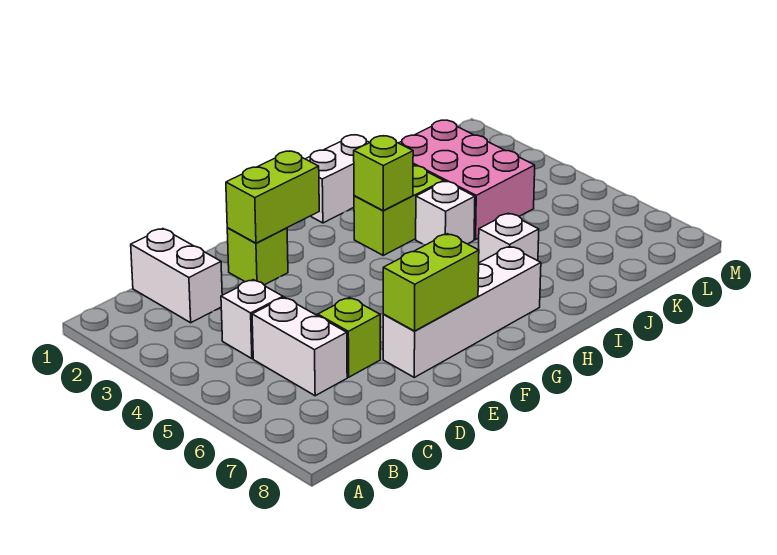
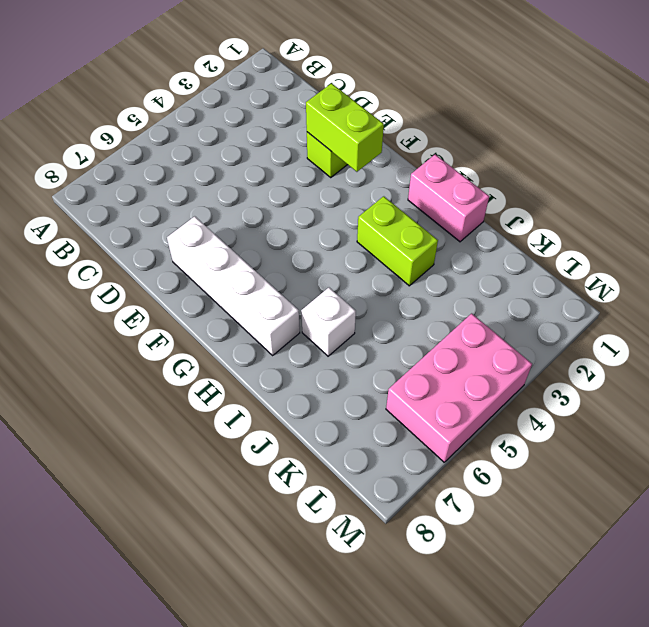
pink brick H1:I1 level 1 -> white brick H1:I1 level 1
pink brick L4:M6 level 1 -> pink brick J2:K4 level 1
none -> white brick C1:C2 level 1
none -> white brick C4 level 1
none -> white brick C5:C6 level 1

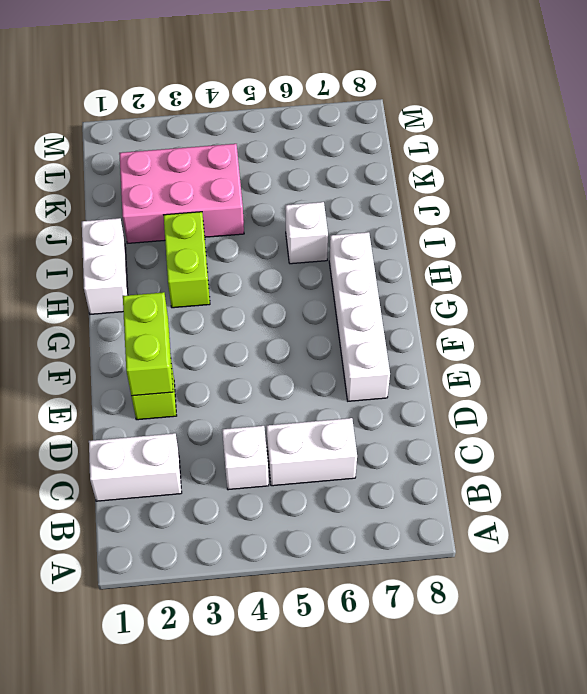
none -> lime brick D6 level 1
none -> white brick I4 level 1
none -> lime brick E7:F7 level 2

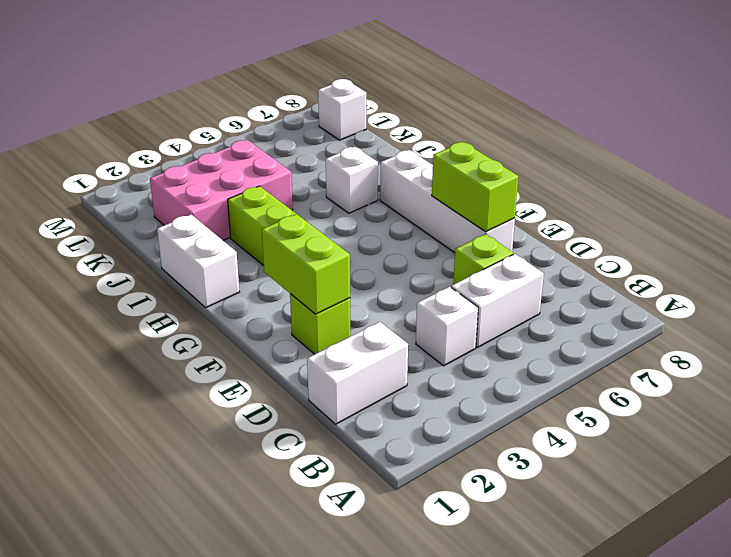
white brick L8 level 1 -> white brick I4 level 1
none -> lime brick H3 level 2

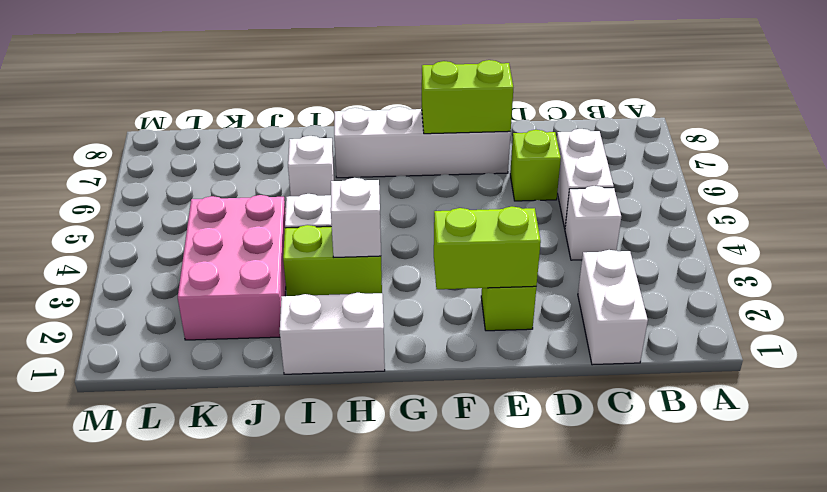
white brick H3 level 2 -> lime brick H3 level 2

